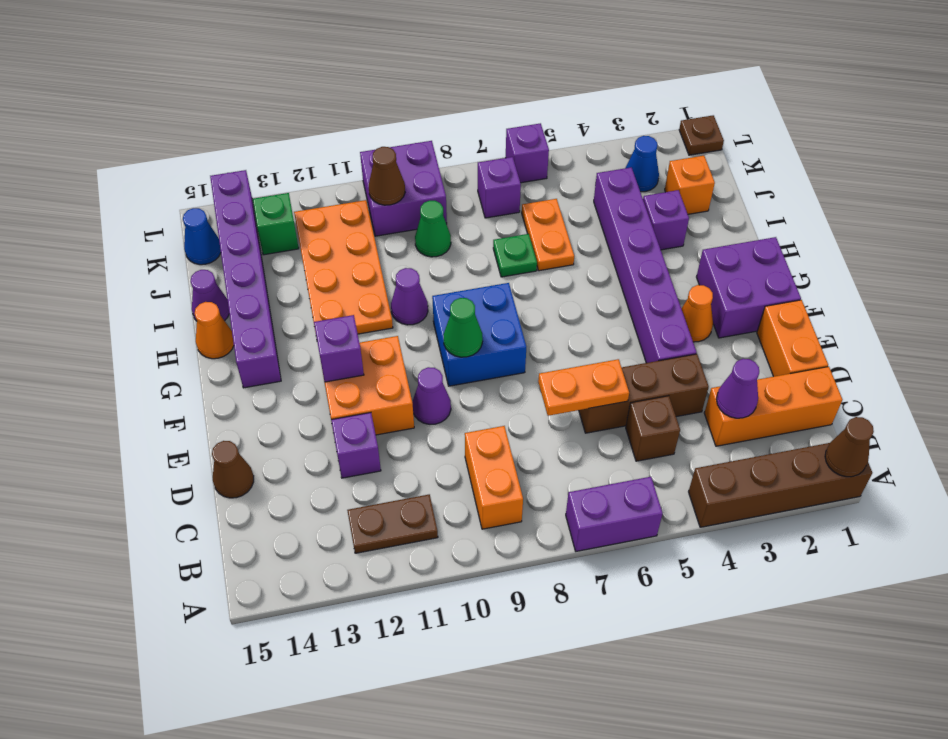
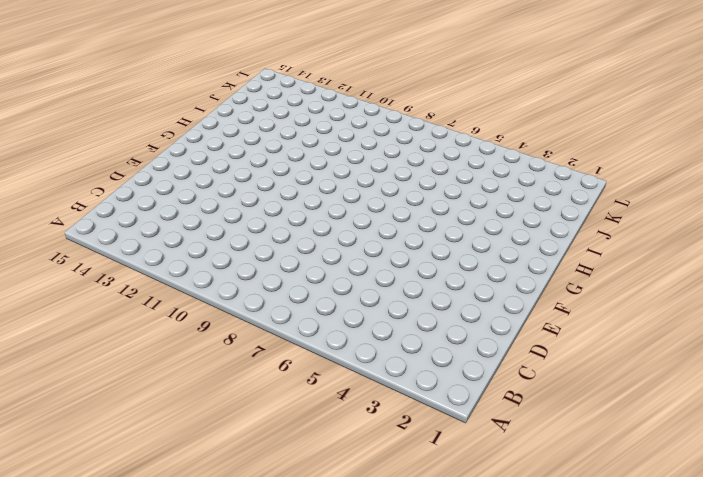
none -> brown brick A1:A4 level 1
none -> purple brick A6:A7 level 1
none -> orange brick B9:C9 level 1
none -> brown plate B11:B12 level 1

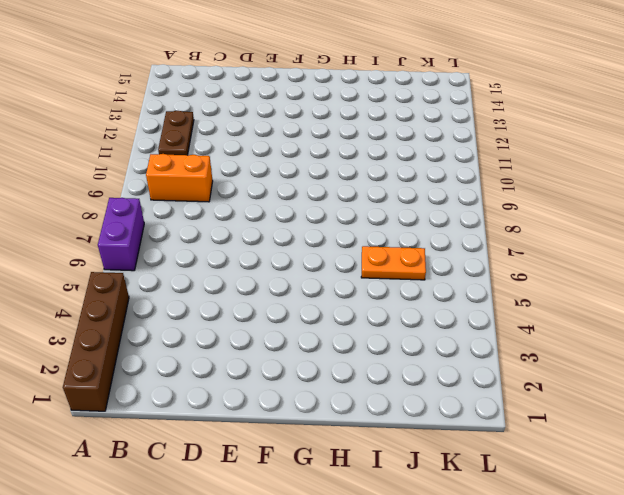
none -> orange brick C1:C3 level 1
none -> brown brick C5 level 1
none -> orange brick D1:E1 level 1
none -> brown brick D4:D6 level 1

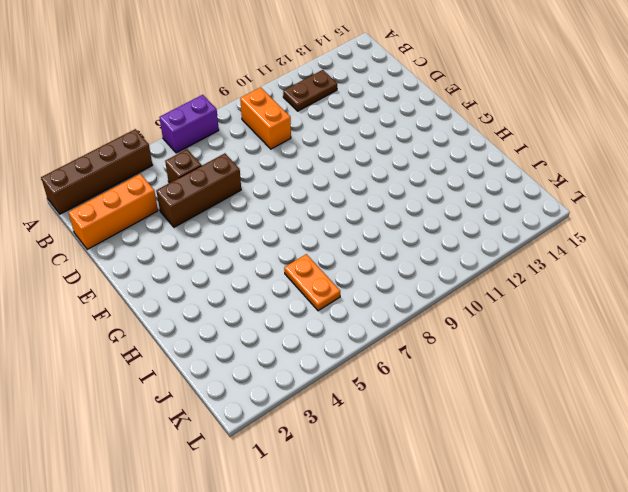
none -> orange brick D1:E1 level 1
none -> purple brick D12 level 1
none -> brown cone D15 level 1
none -> purple brick E4:J4 level 1

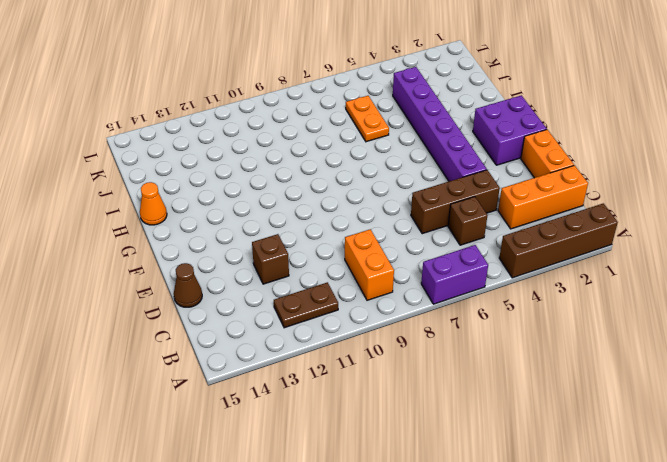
brown brick D12 level 1 -> purple brick D12 level 1
none -> purple cone E10 level 1
none -> orange brick E11:F12 level 1
none -> orange cone F3 level 1
none -> blue brick F8:G9 level 1

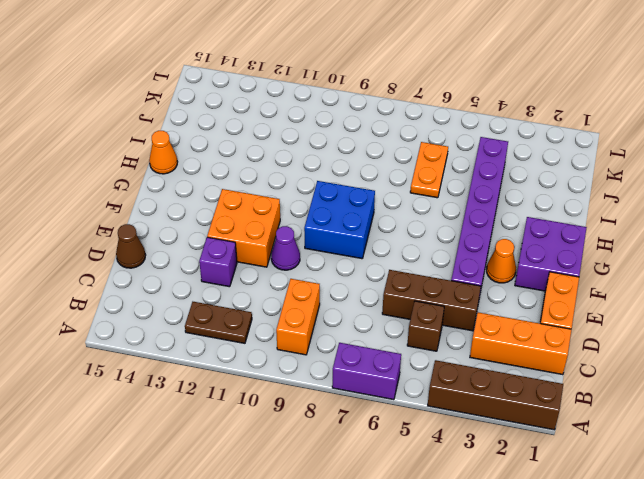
none -> purple brick G14:L14 level 1
none -> purple cone H10 level 1
none -> orange plate H11:K12 level 1
none -> purple brick I3 level 1

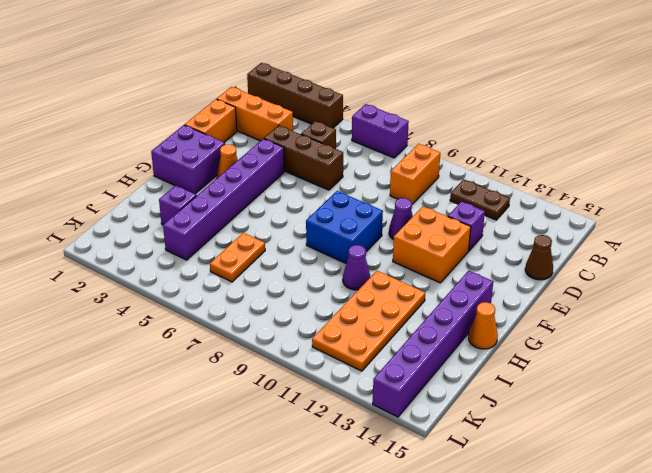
none -> green plate I7 level 1
none -> purple cone I15 level 1
none -> orange brick J2 level 1
none -> green cone J9 level 1

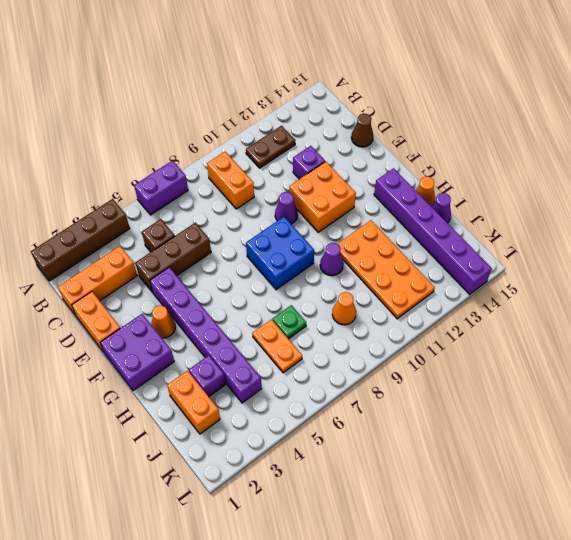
orange brick I2:J2 level 1 -> orange brick J2 level 1
orange cone J9 level 1 -> green cone J9 level 1
none -> blue cone K3 level 1
none -> purple brick K7 level 1
none -> purple brick K9:L10 level 1
none -> green brick K13 level 1

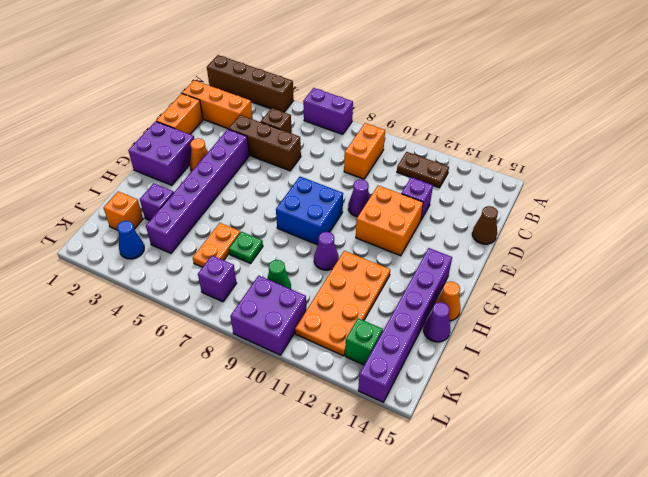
none -> blue cone K15 level 1
none -> brown plate L1 level 1
none -> purple brick L6 level 1
none -> brown cone A1 level 2

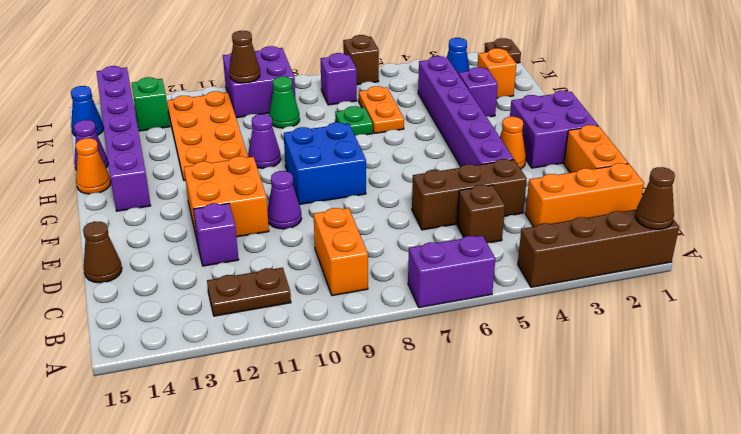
brown brick L6 level 1 -> purple brick L6 level 1
none -> purple cone C3 level 2
none -> orange plate D6:D7 level 2
none -> green cone F9 level 2
none -> purple brick F12 level 2

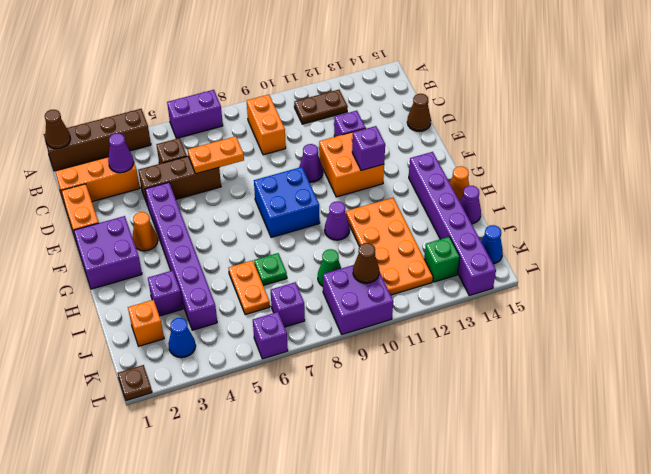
none -> green cone F9 level 2

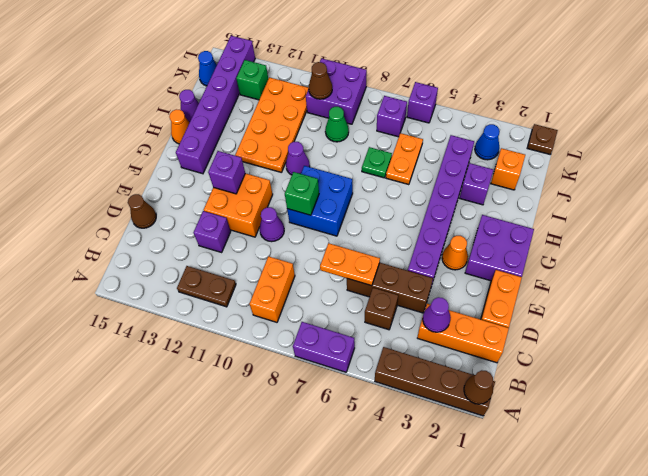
green brick F9 level 2 -> green cone F9 level 2

